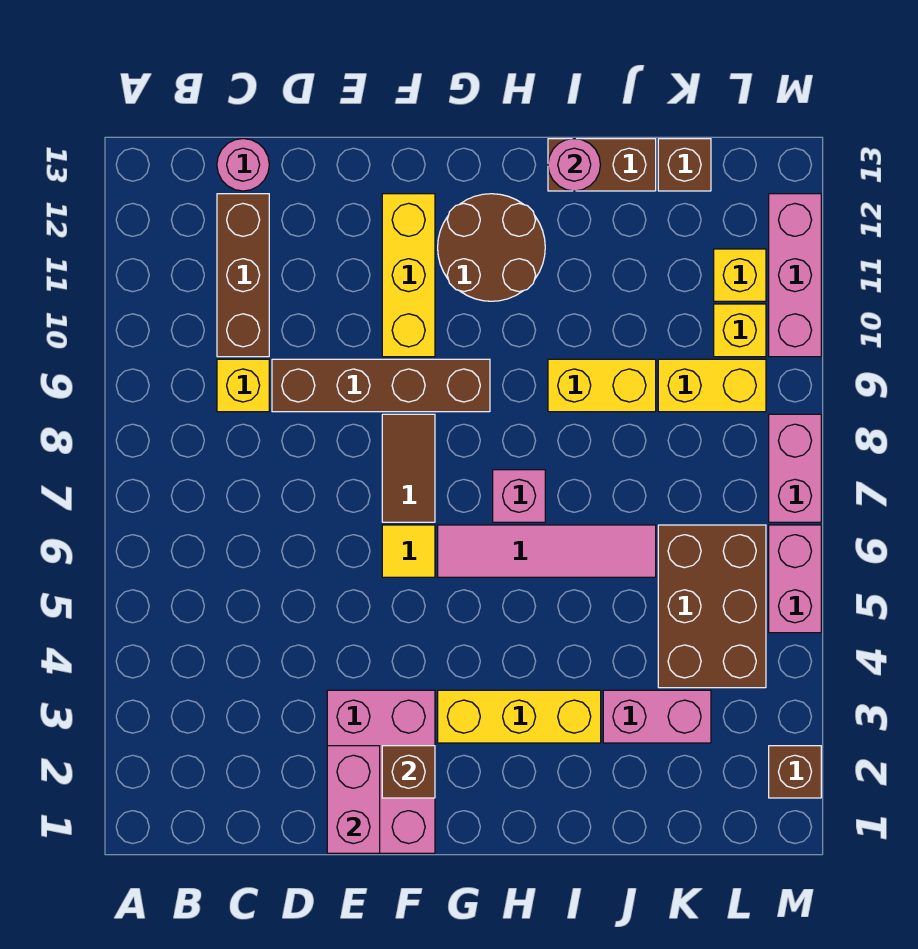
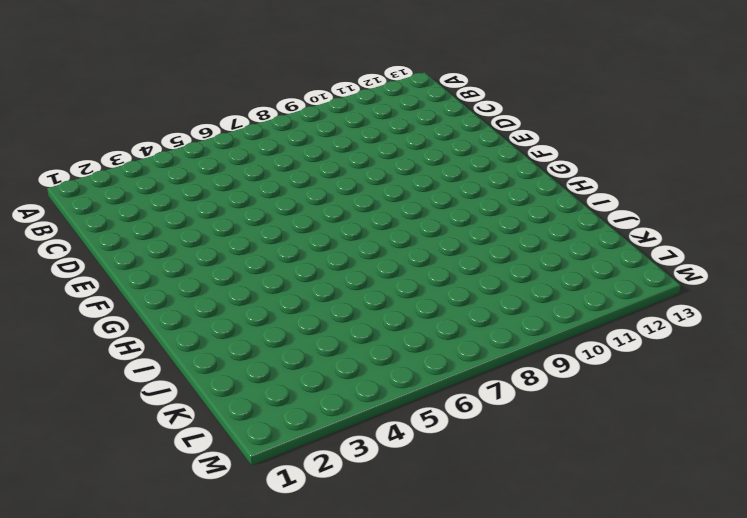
none -> yellow brick C9 level 1
none -> brown brick C10:C12 level 1
none -> pink round brick C13 level 1

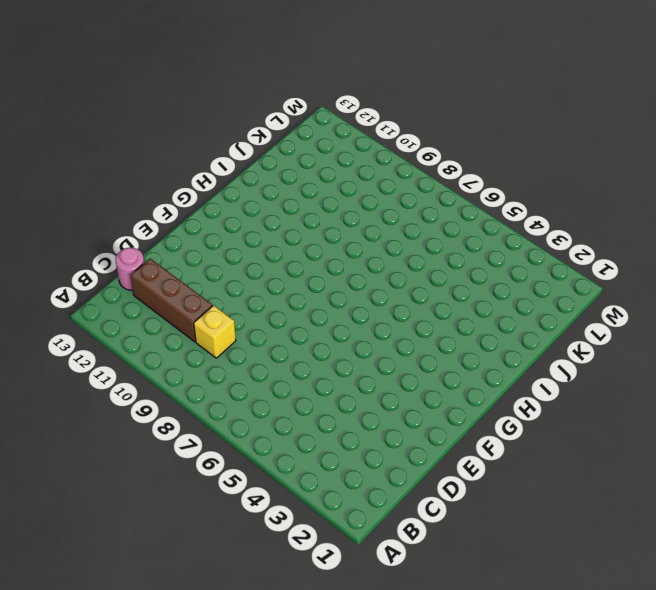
none -> brown brick D9:G9 level 1
none -> pink brick E1:F3 level 1
none -> yellow tile F6 level 1

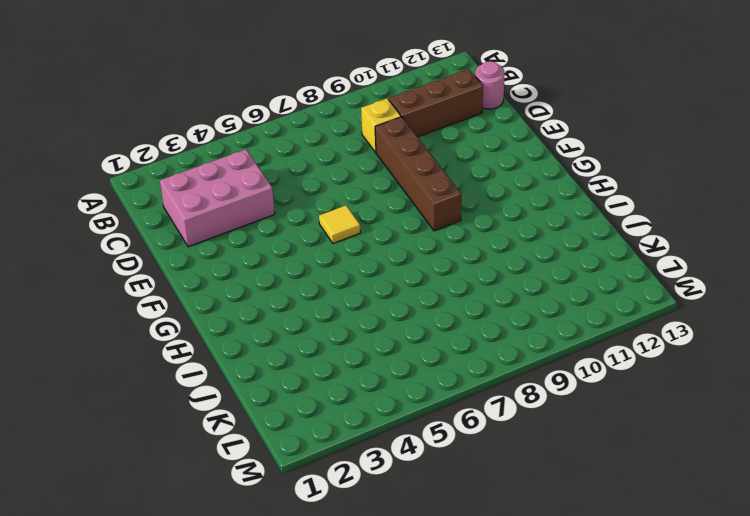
pink brick C2:D4 level 1 -> pink brick E1:F3 level 1
none -> brown tile F7:F8 level 1
none -> yellow brick F10:F12 level 1
none -> yellow brick G3:I3 level 1

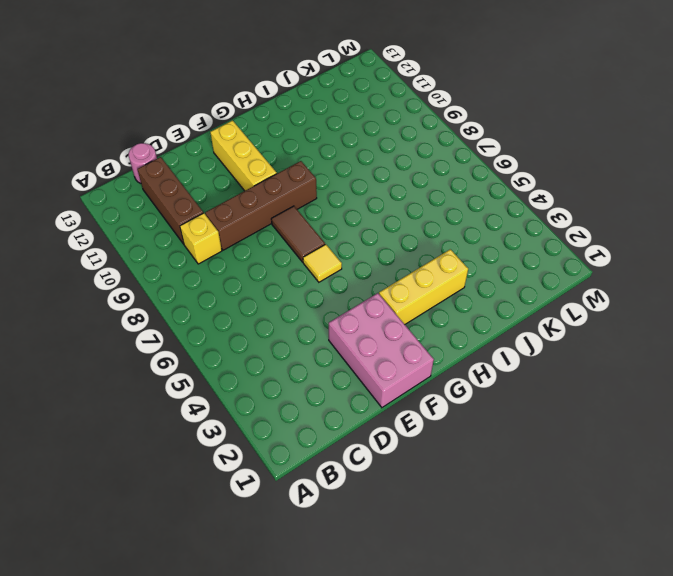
none -> pink tile G6:J6 level 1
none -> brown round brick G11:H12 level 1
none -> pink brick H7 level 1

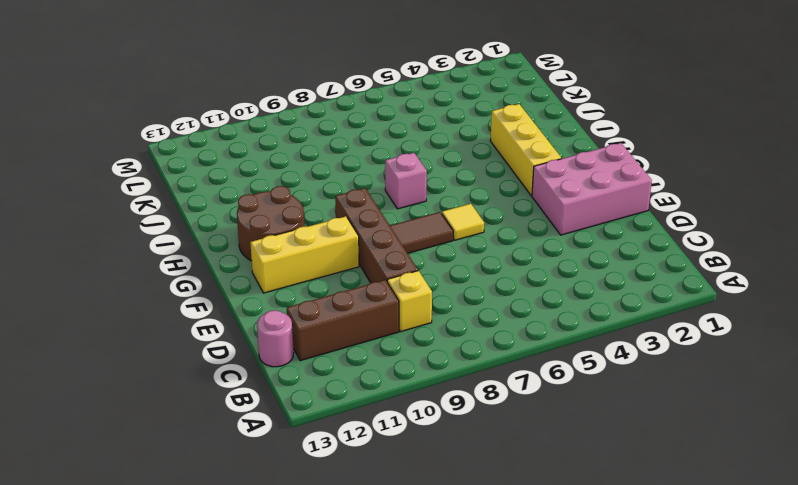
none -> pink tile G6:J6 level 1
none -> yellow brick I9:J9 level 1
none -> brown brick I13:J13 level 1

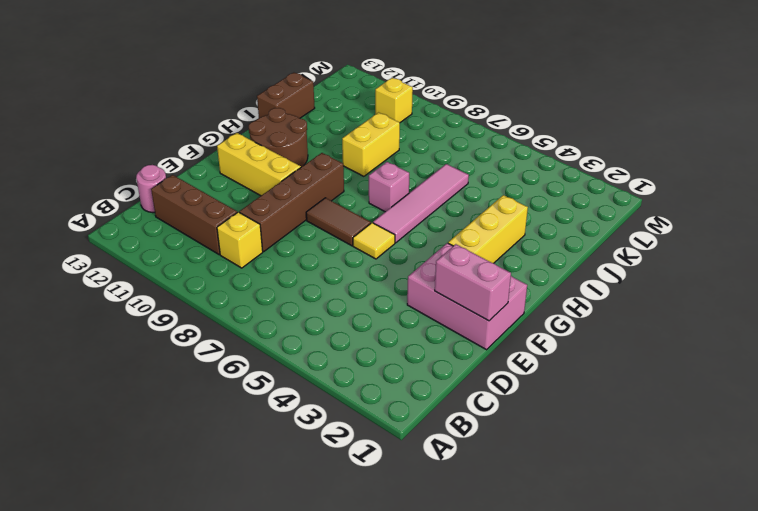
none -> pink brick J3:K3 level 1
none -> brown brick K4:L6 level 1
none -> yellow brick K9:L9 level 1

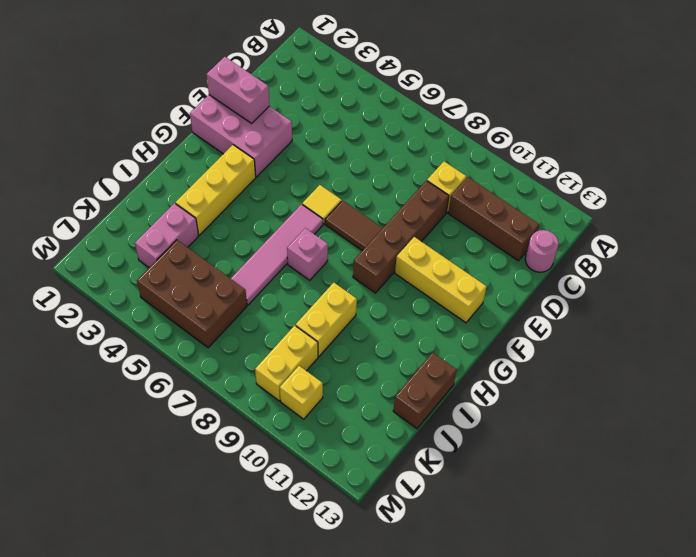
none -> brown round brick G11:H12 level 1
none -> brown brick K13 level 1
none -> yellow brick L11 level 1

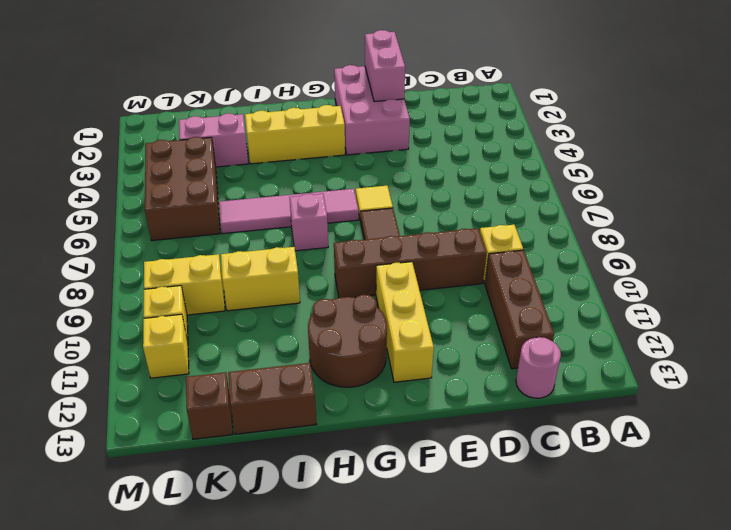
none -> brown brick M2 level 1
none -> pink brick M5:M6 level 1
none -> pink brick M7:M8 level 1

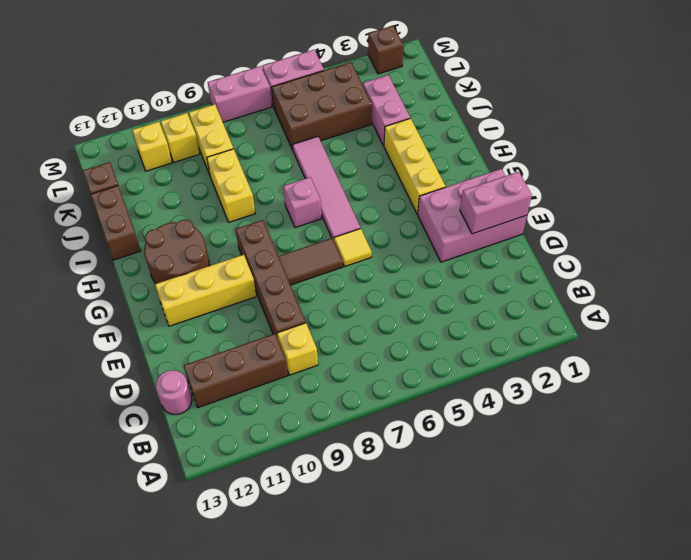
none -> pink brick M10:M12 level 1
none -> brown brick F2 level 2
none -> pink round brick I13 level 2

